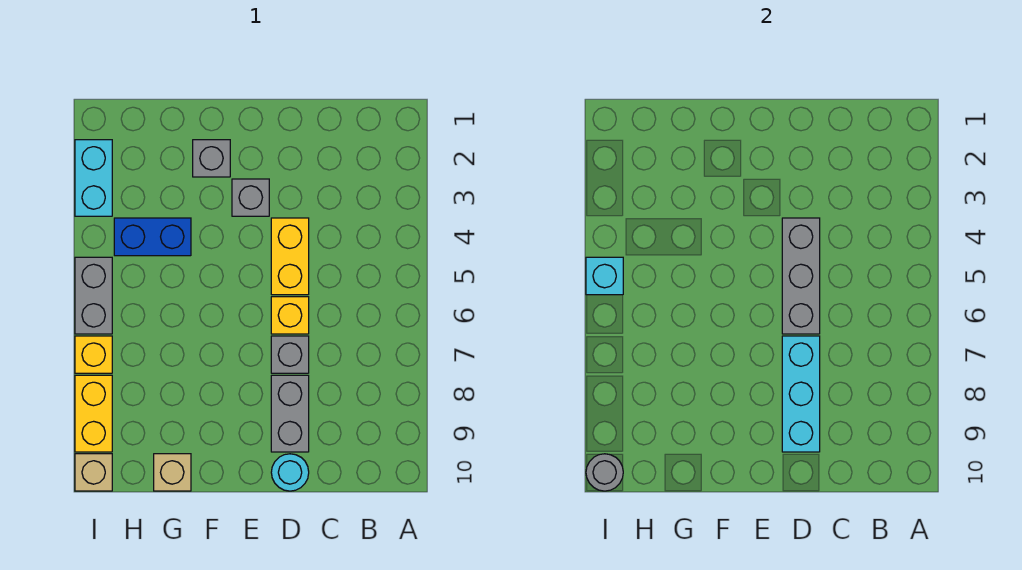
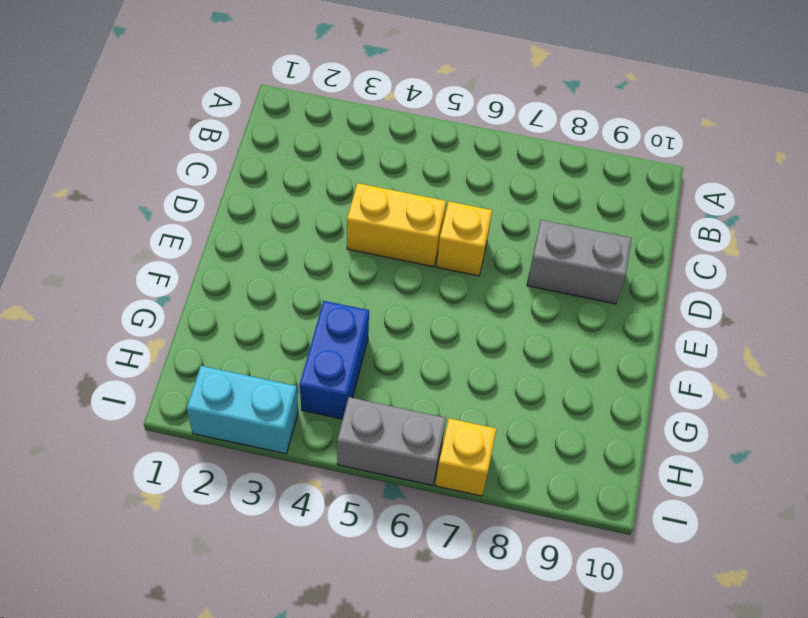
none -> grey brick D7 level 1
none -> cyan round brick D10 level 1
none -> grey brick E3 level 1

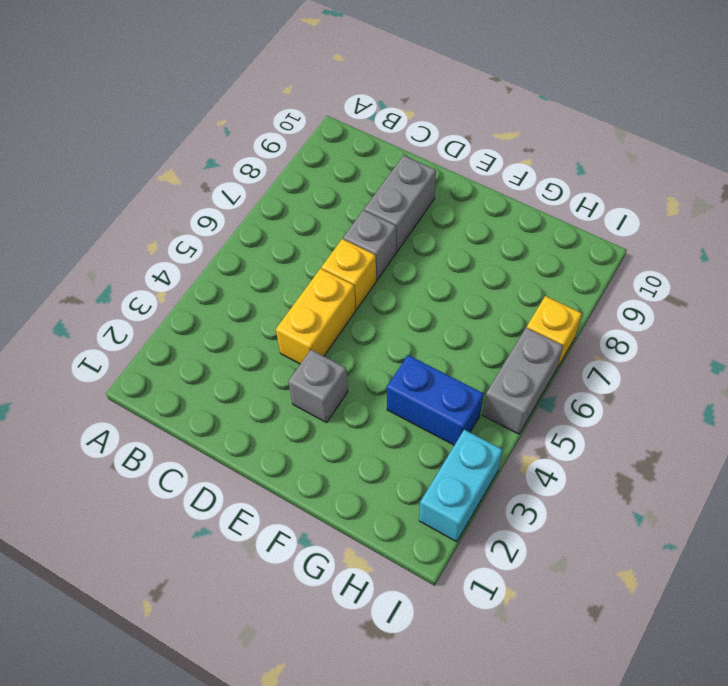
none -> cyan round brick D10 level 1
none -> grey brick F2 level 1
none -> tan brick G10 level 1

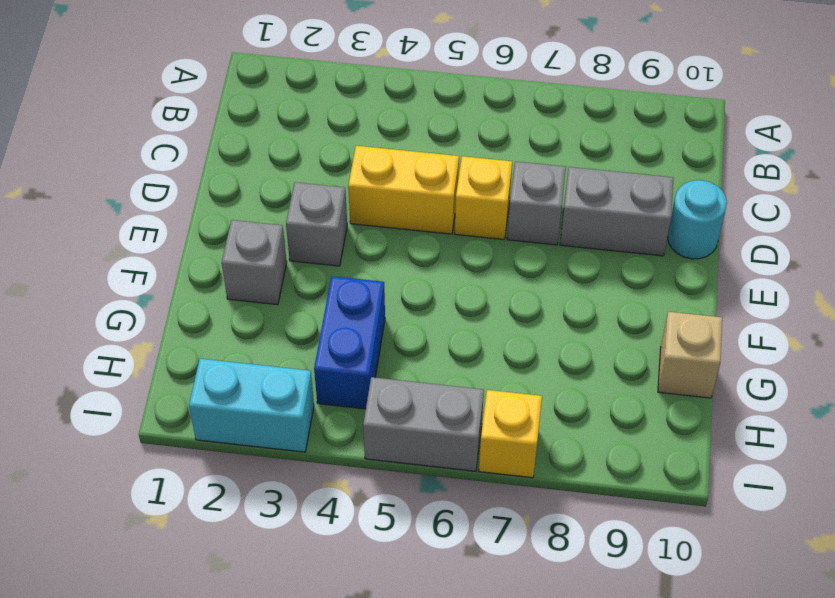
none -> yellow brick I8:I9 level 1
none -> tan brick I10 level 1
none -> grey brick D4:D6 level 2

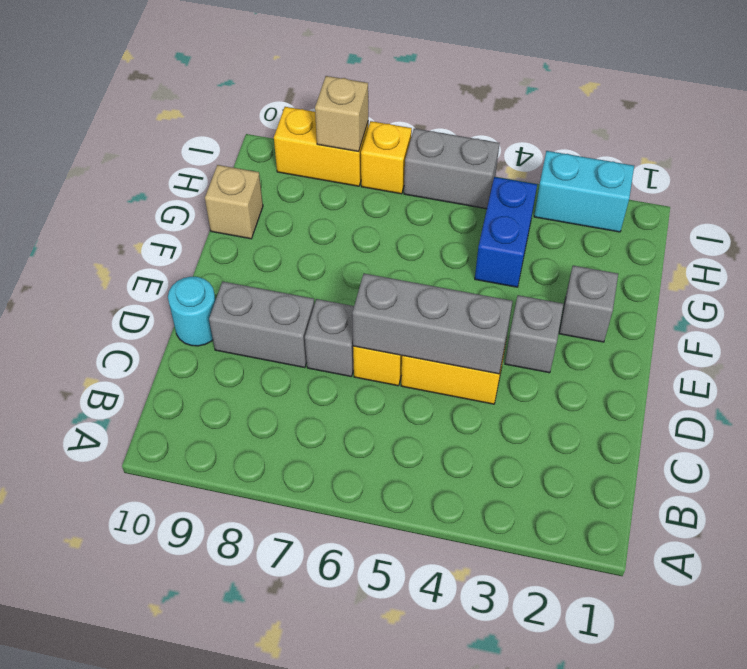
tan brick I8 level 2 -> tan brick I10 level 1
none -> cyan brick D7:D9 level 2
none -> cyan brick I5 level 2
none -> grey round brick I10 level 2

